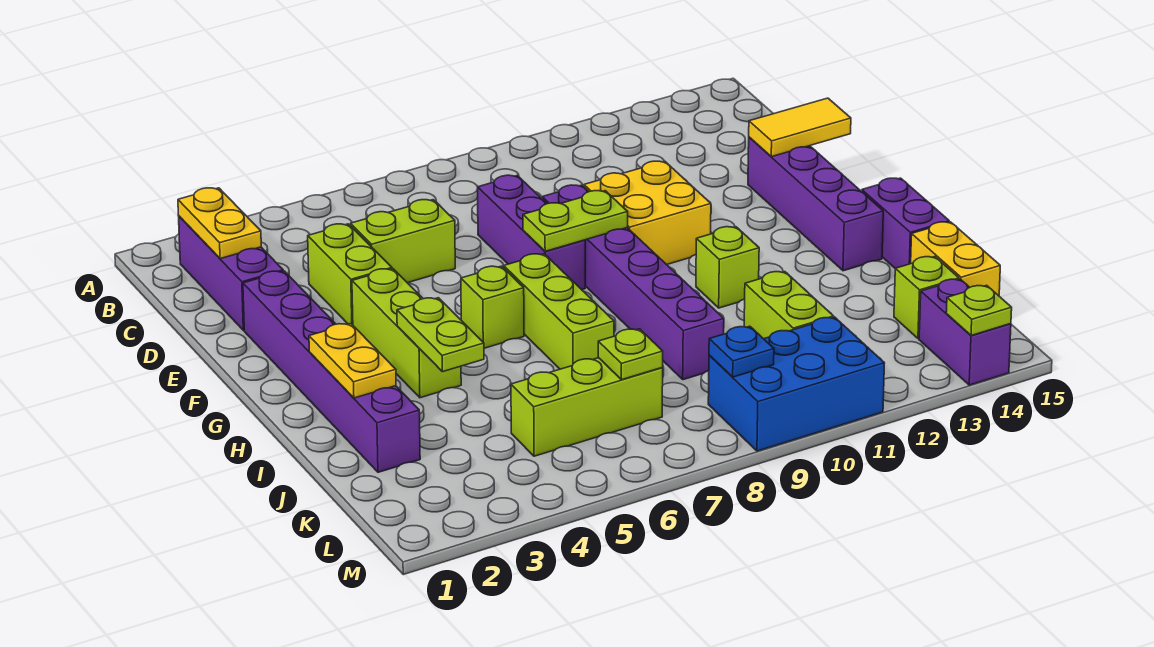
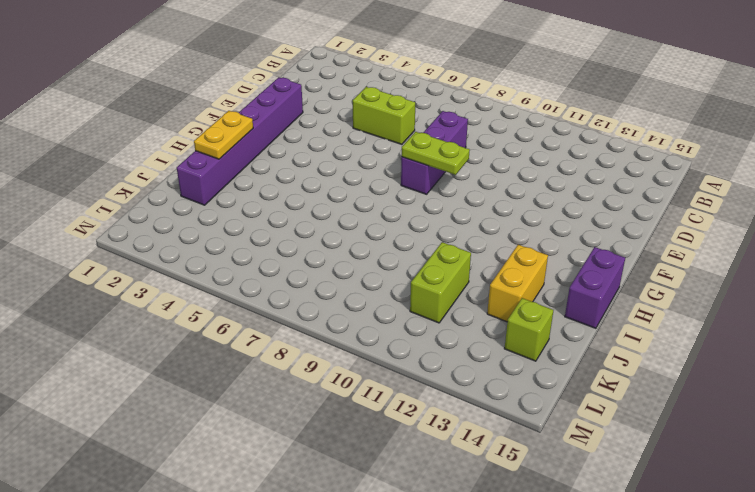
yellow brick I13:J13 level 1 -> yellow brick J15:K15 level 1
none -> purple brick B2:D2 level 1
none -> lime brick D4:E4 level 1
none -> purple brick E9:J9 level 1

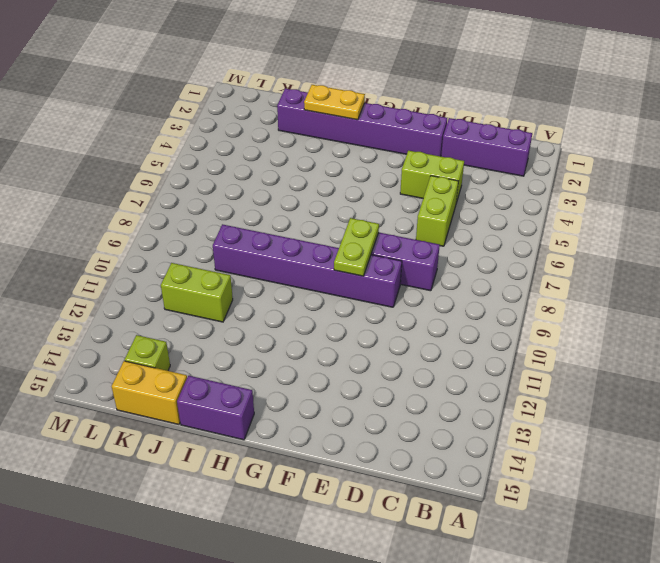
none -> yellow brick E10:F11 level 1
none -> purple brick E14:H14 level 1
none -> lime brick F4:H4 level 1

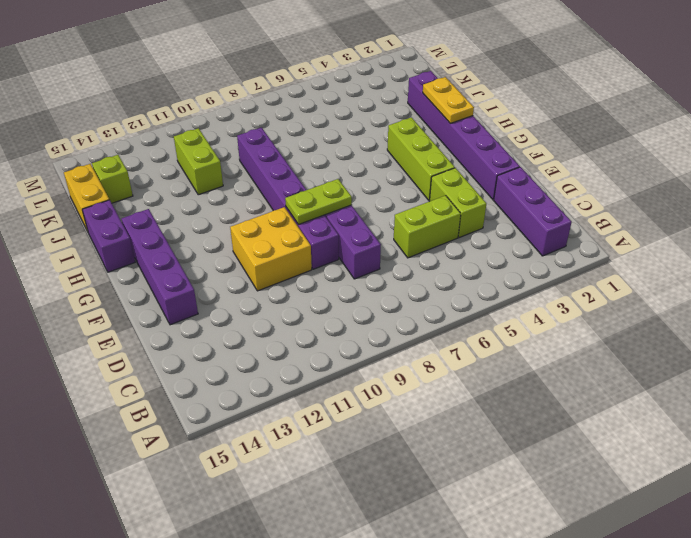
none -> lime brick G6 level 1
none -> lime brick G7:I7 level 1
none -> lime brick H11 level 1

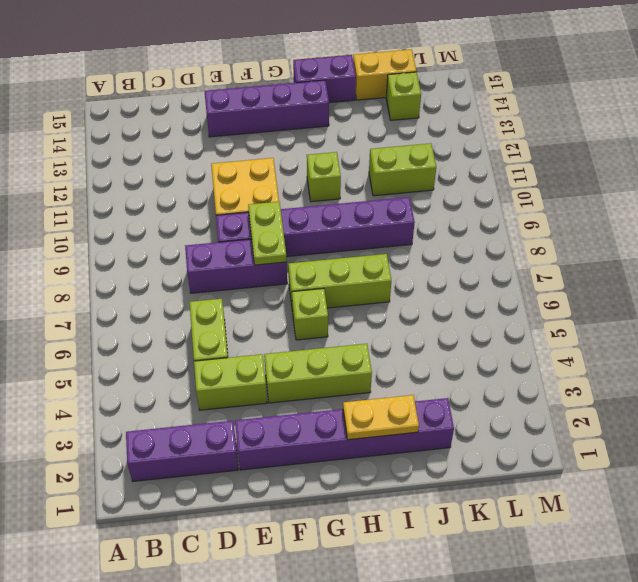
none -> lime brick K5:K7 level 1
none -> blue brick L9:M11 level 1
none -> purple brick L14:M14 level 1

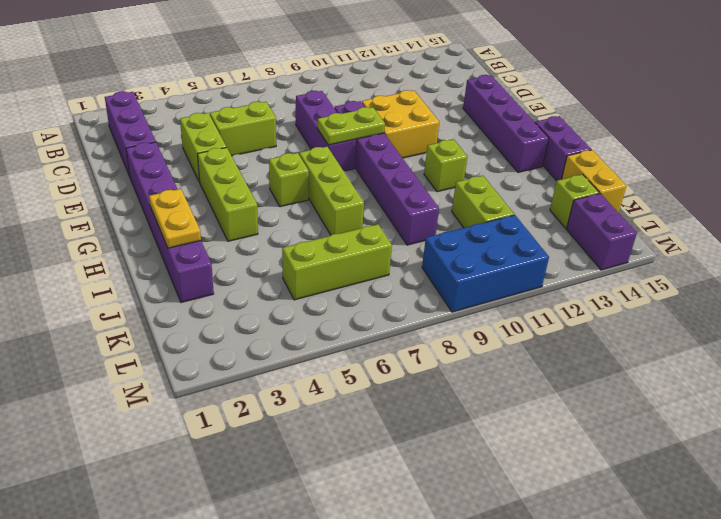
none -> yellow plate B2:C2 level 2
none -> yellow tile E14:E15 level 2
none -> lime plate H4:I4 level 2

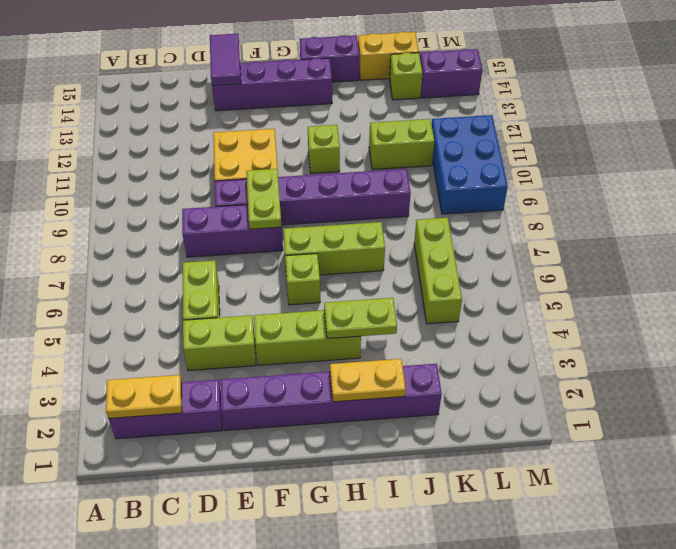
purple tile E14:E15 level 2 -> yellow tile E14:E15 level 2
none -> lime plate K7 level 2
none -> blue plate L9 level 2
none -> lime plate M14 level 2

